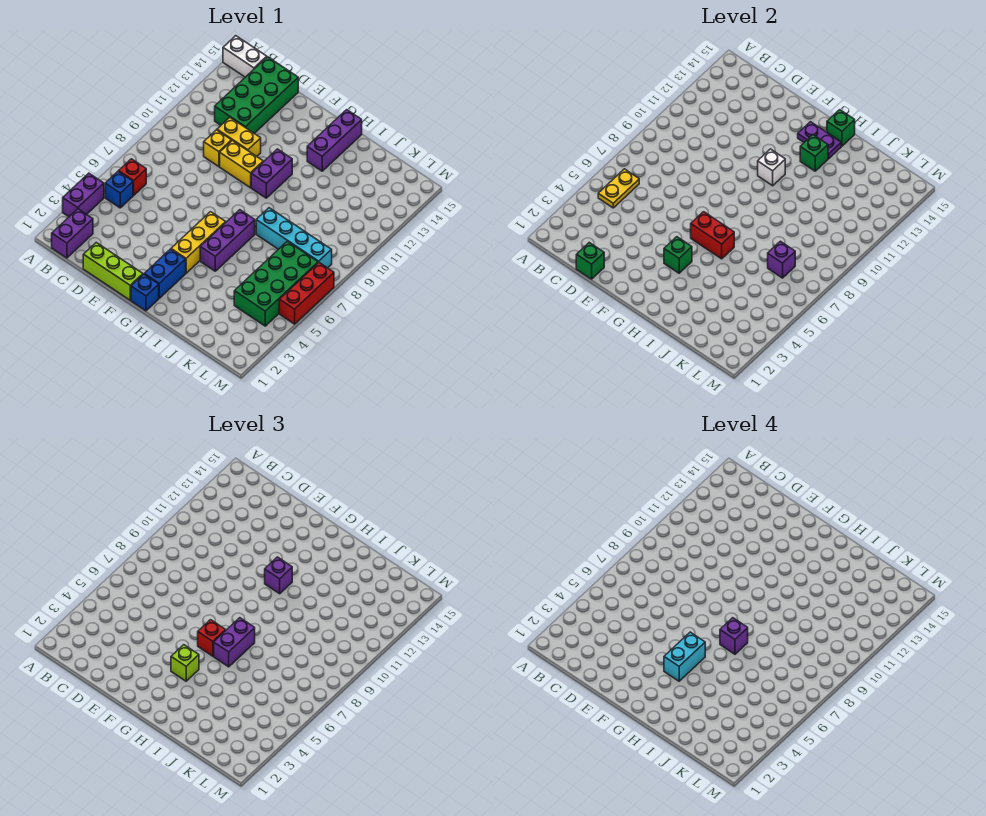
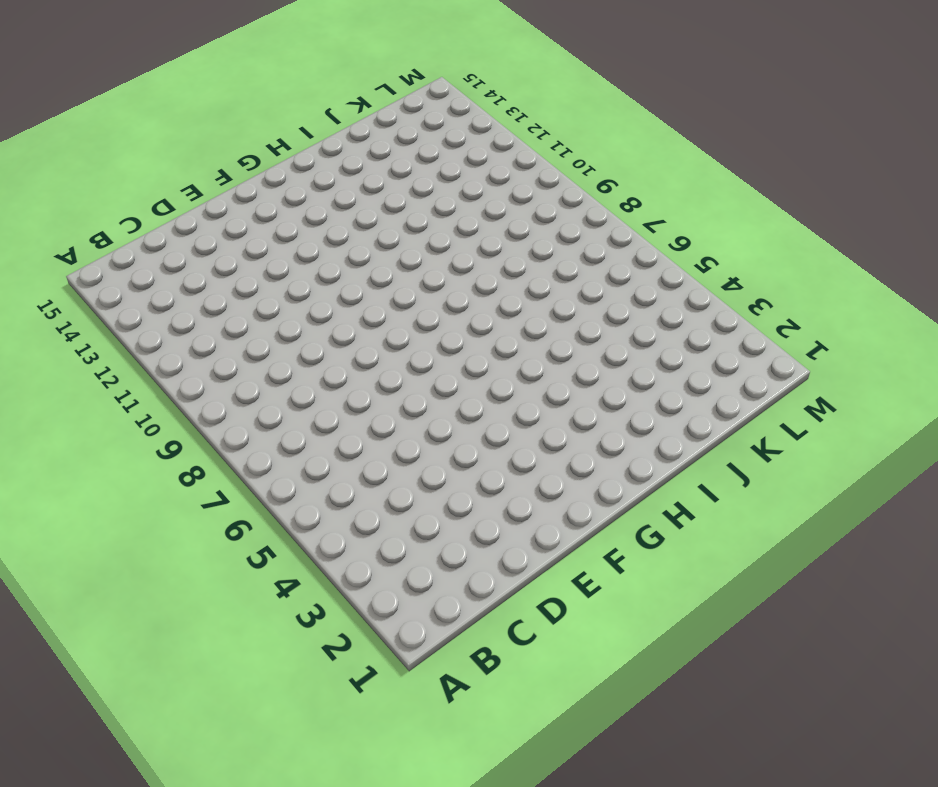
none -> purple brick A3:A4 level 1
none -> white brick A15:B15 level 1
none -> purple brick B1:B2 level 1
none -> blue brick B5 level 1

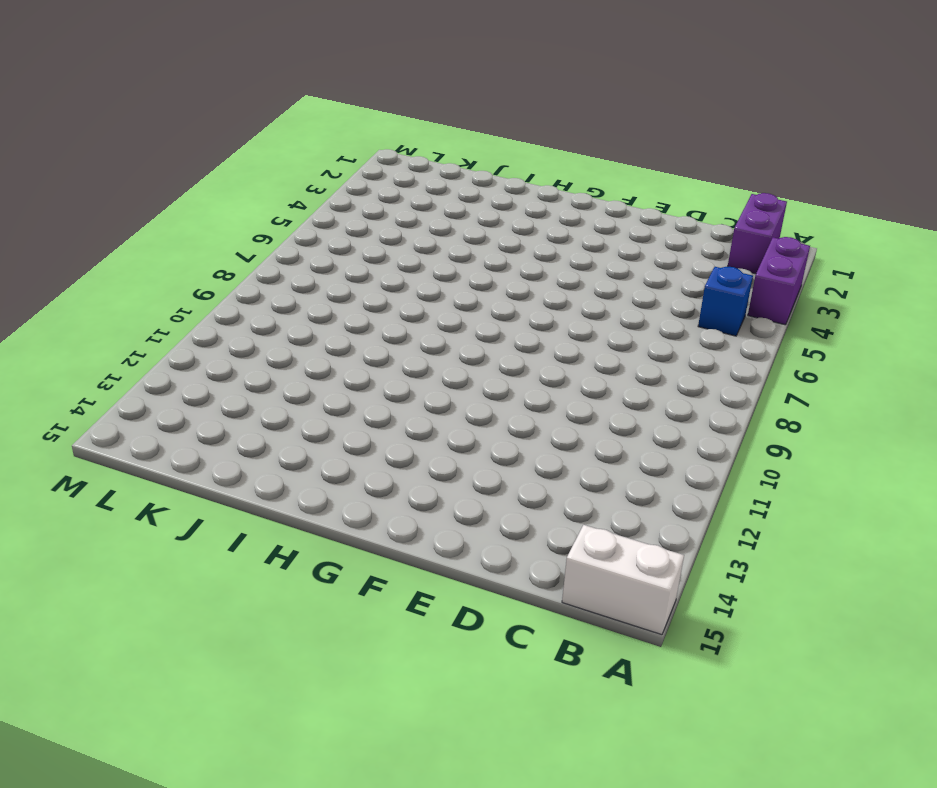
none -> red brick B6 level 1
none -> green brick C12:D15 level 1
none -> lime brick D1:F1 level 1
none -> yellow brick D10 level 1

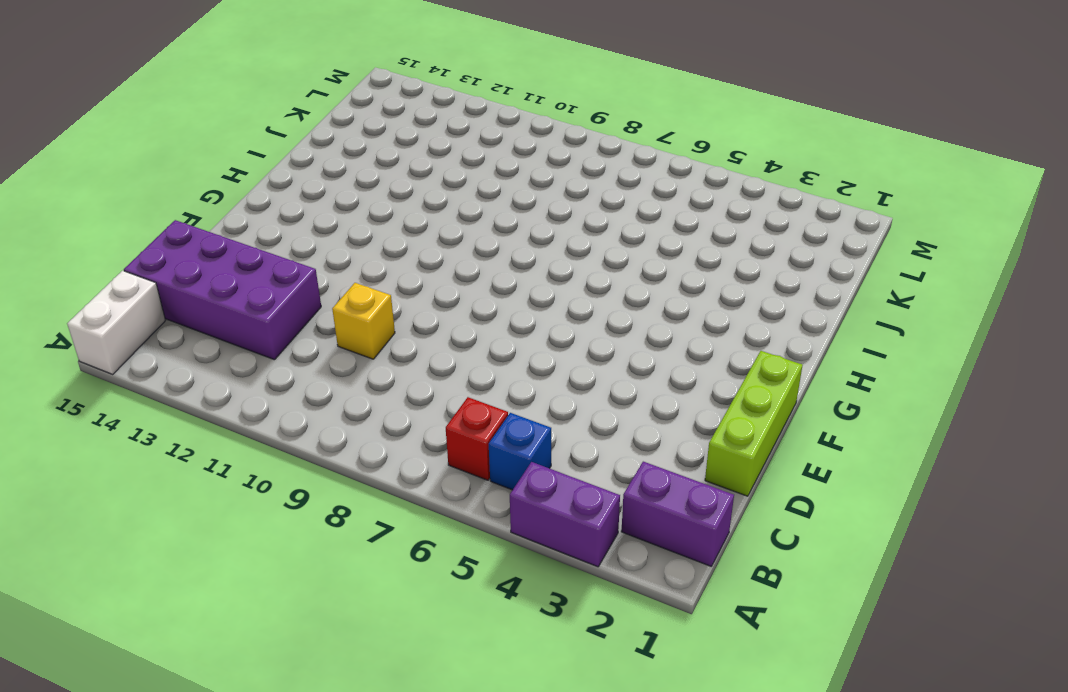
purple brick C12:D15 level 1 -> green brick C12:D15 level 1
none -> yellow brick D11:E11 level 1
none -> yellow brick E10:F10 level 1
none -> blue brick G1 level 1
none -> blue brick G2:G3 level 1

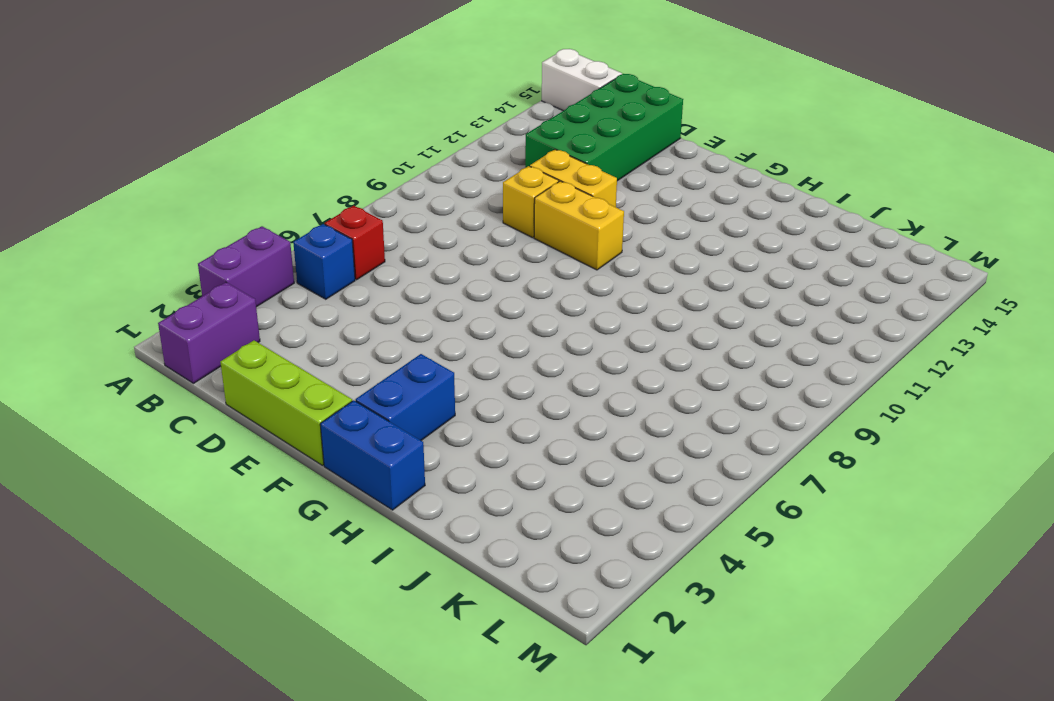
blue brick G1:H1 level 1 -> blue brick G1 level 1
none -> yellow brick G4:G6 level 1
none -> purple brick G10:G11 level 1
none -> purple brick H5:H7 level 1
none -> purple brick H13:H15 level 1

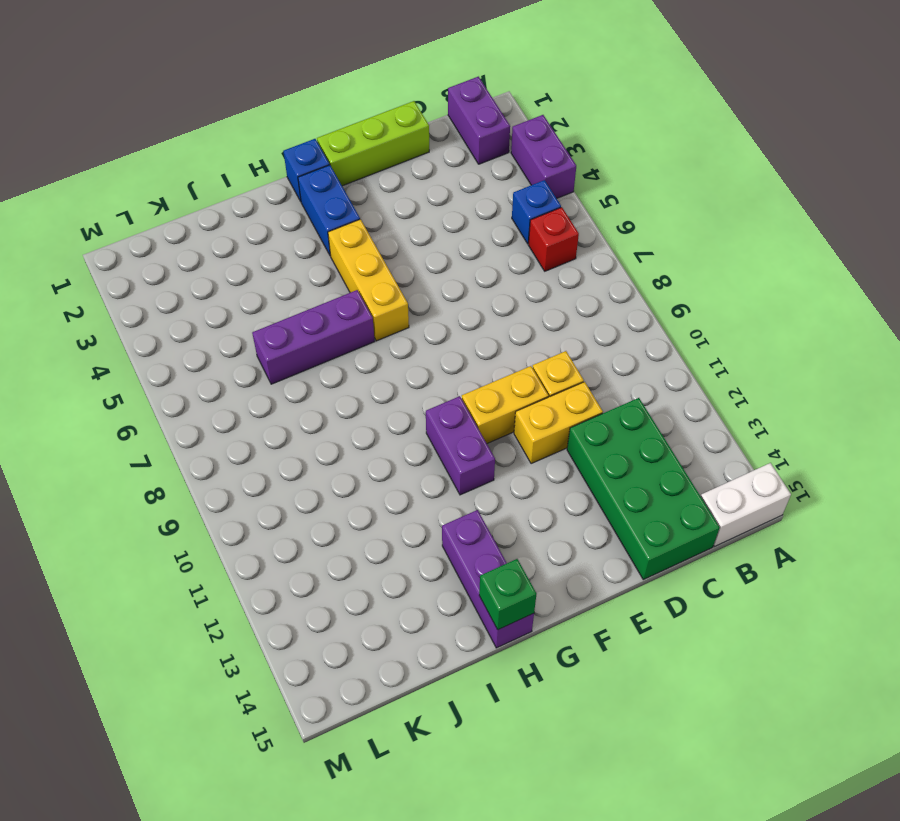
purple brick H6:J6 level 1 -> purple brick H5:H7 level 1
none -> cyan brick I8:L8 level 1
none -> green brick K4:L7 level 1
none -> red brick M5:M7 level 1
none -> yellow plate B5:B6 level 2

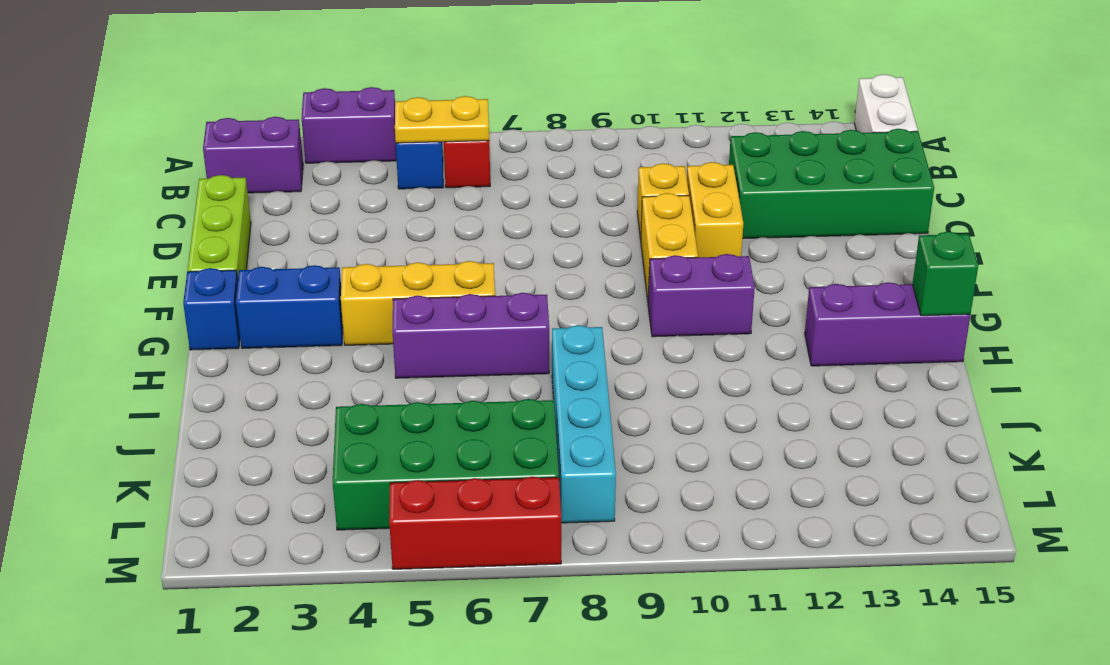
none -> green brick D1 level 2
none -> green brick G4 level 2
none -> red brick G6:H6 level 2
none -> white brick G11 level 2

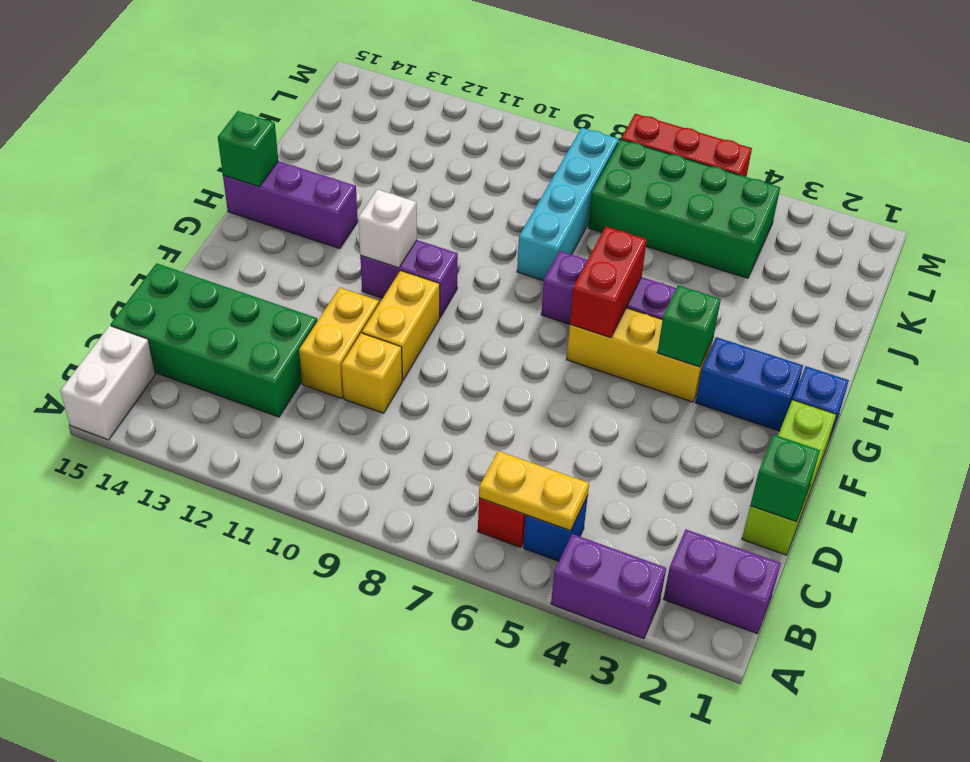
none -> purple plate G14:H14 level 2
none -> green brick H13 level 2
none -> purple brick K7 level 2
none -> lime brick G4 level 3

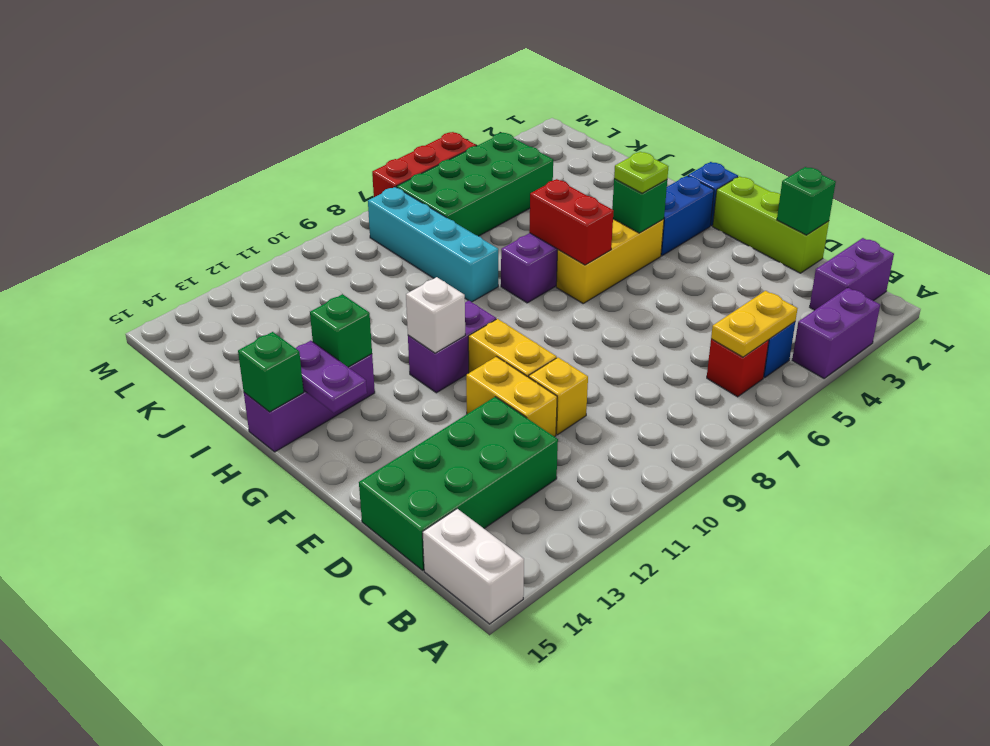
lime plate G4 level 3 -> lime brick G4 level 3
none -> purple brick K7 level 2
none -> red brick G6 level 3
none -> purple brick G11 level 3
none -> purple brick H6:H7 level 3

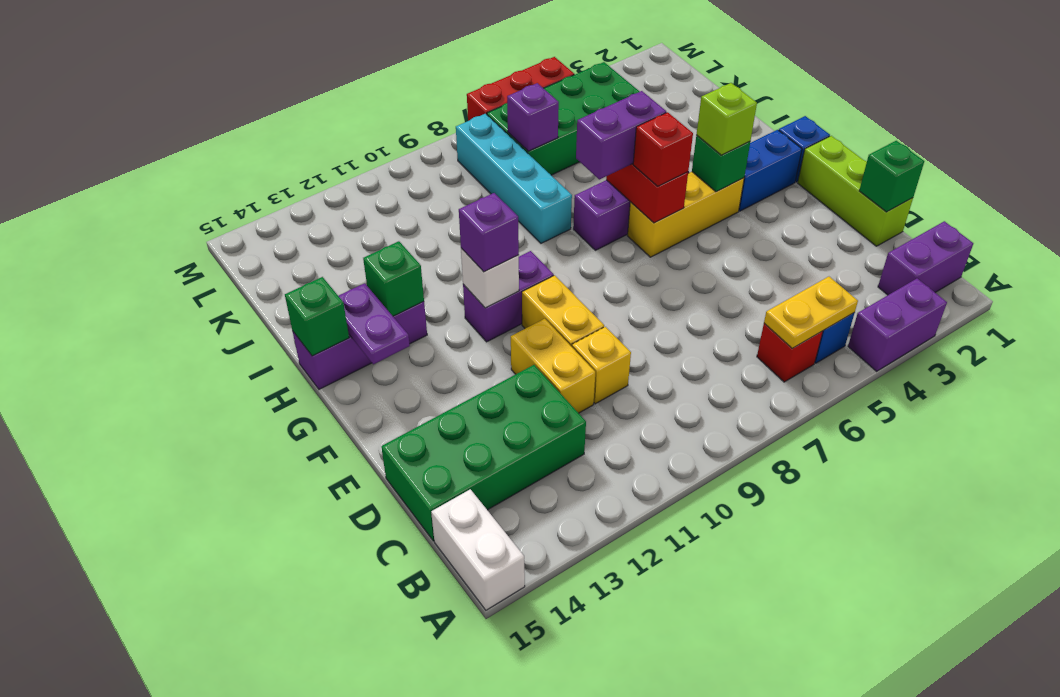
none -> cyan brick G4:G5 level 4
none -> purple brick H7 level 4

